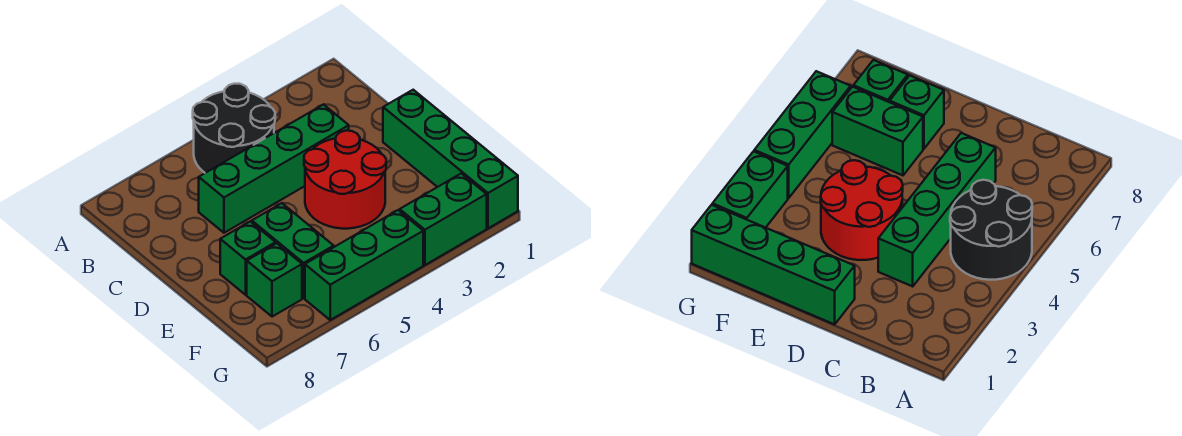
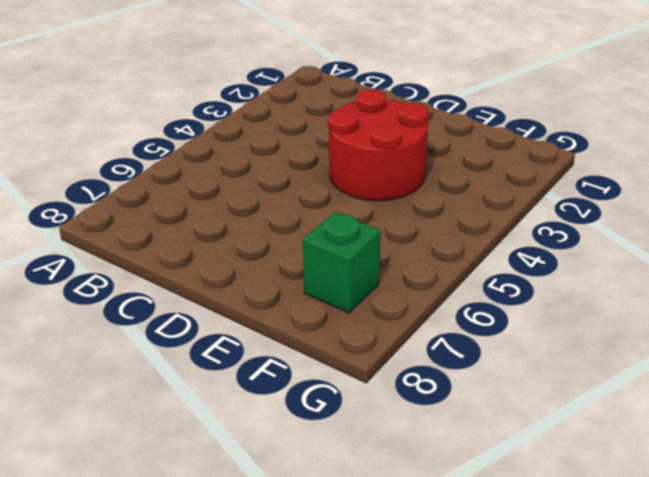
none -> black round brick A4:B5 level 1
none -> green brick C3:C6 level 1

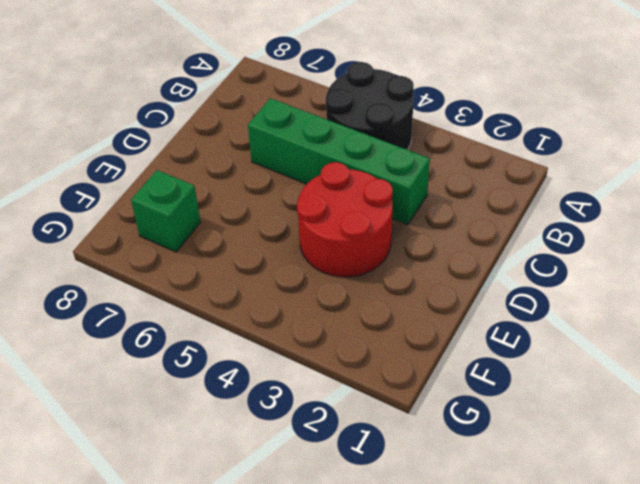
none -> green brick D1:G1 level 1
none -> green brick E6:F6 level 1

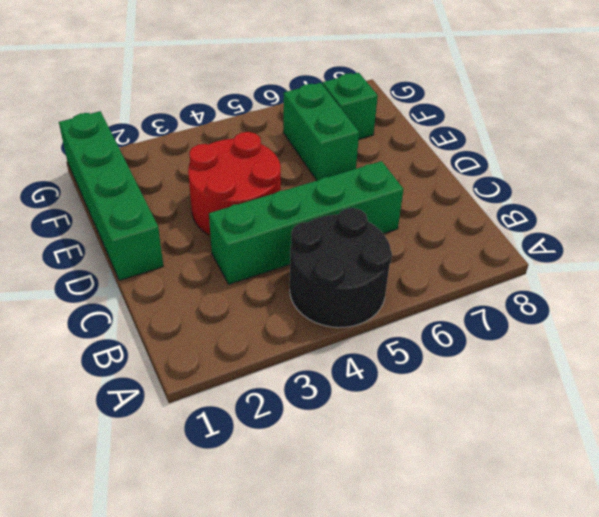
none -> green brick E7 level 1
none -> green brick G2:G3 level 1

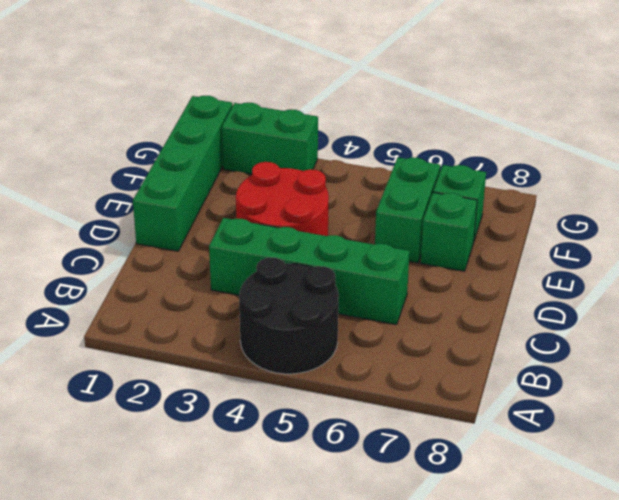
none -> green brick G4:G6 level 1

